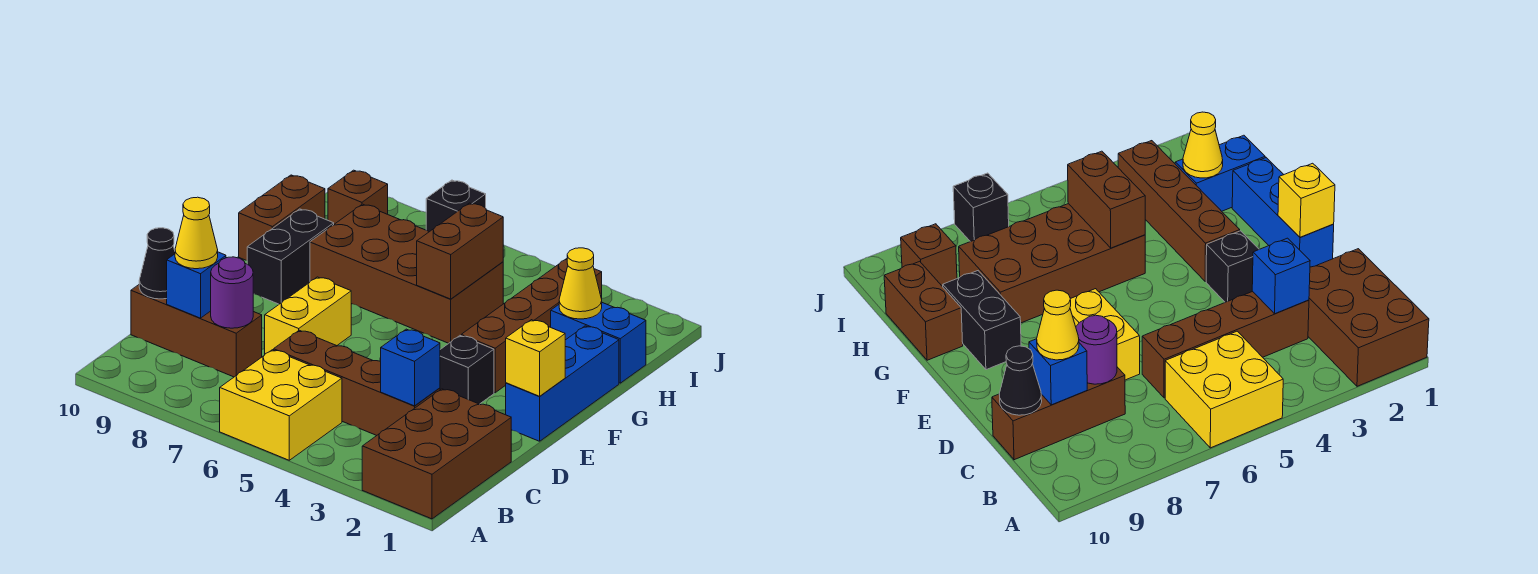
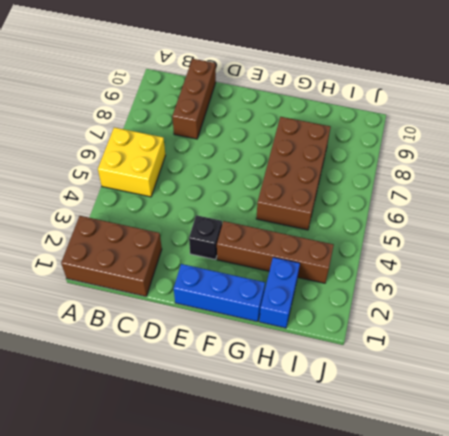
none -> brown brick C3:C6 level 1
none -> yellow brick D7:E7 level 1
none -> black brick F9:G9 level 1

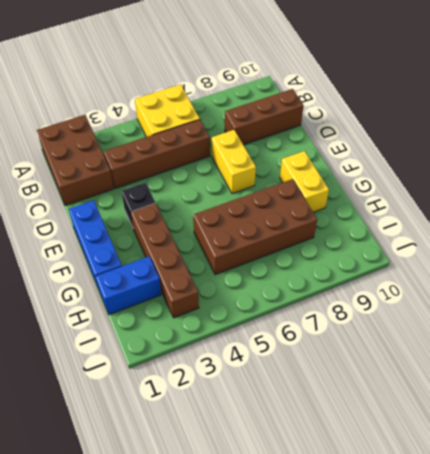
yellow brick F9:G9 level 1 -> black brick F9:G9 level 1
none -> brown brick G10:H10 level 1
none -> brown brick I9 level 1
none -> black brick J7 level 1

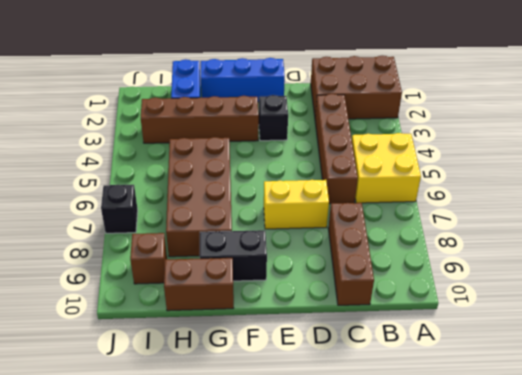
none -> blue brick C3 level 2
none -> purple round brick C8 level 2
none -> blue brick C9 level 2

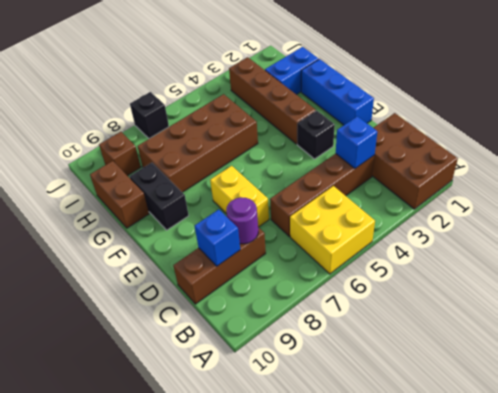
none -> black cone C10 level 2
none -> yellow brick E1 level 2
none -> brown brick G5:H5 level 2

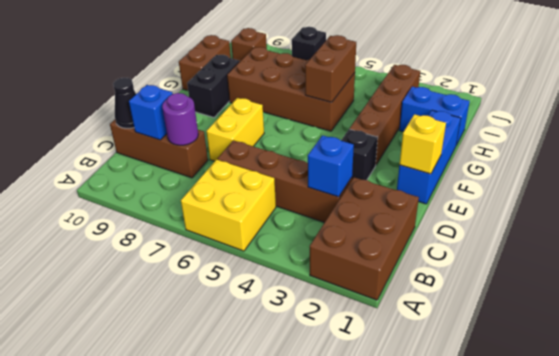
none -> yellow cone H2 level 2
none -> yellow cone C9 level 3

